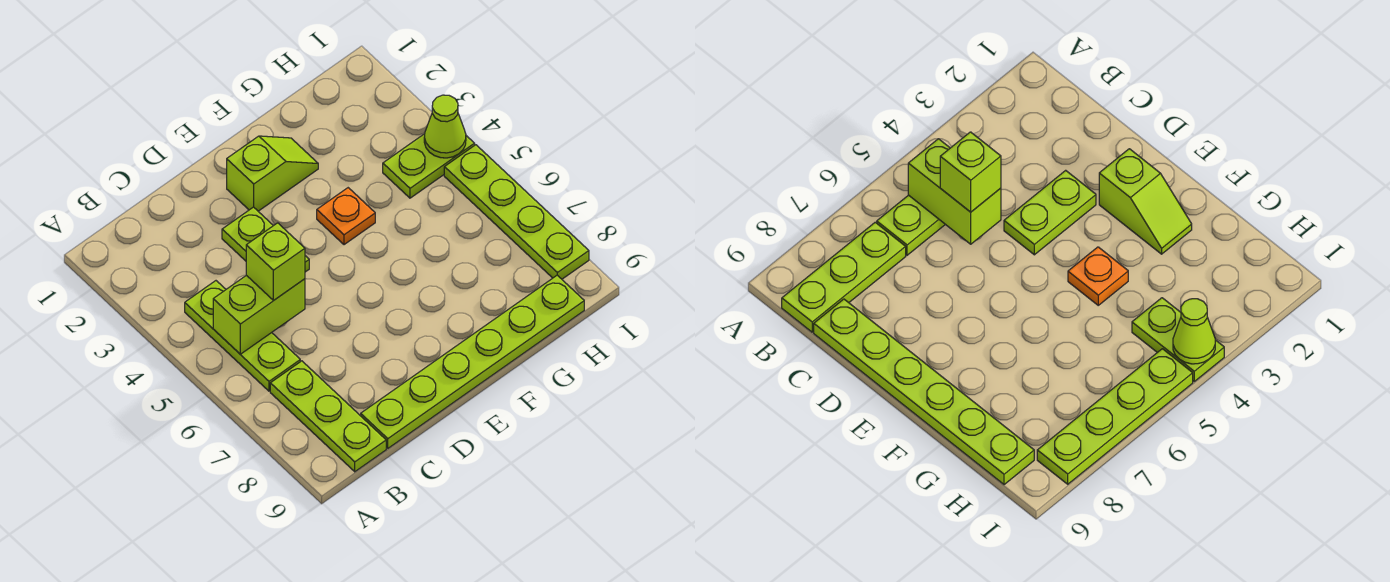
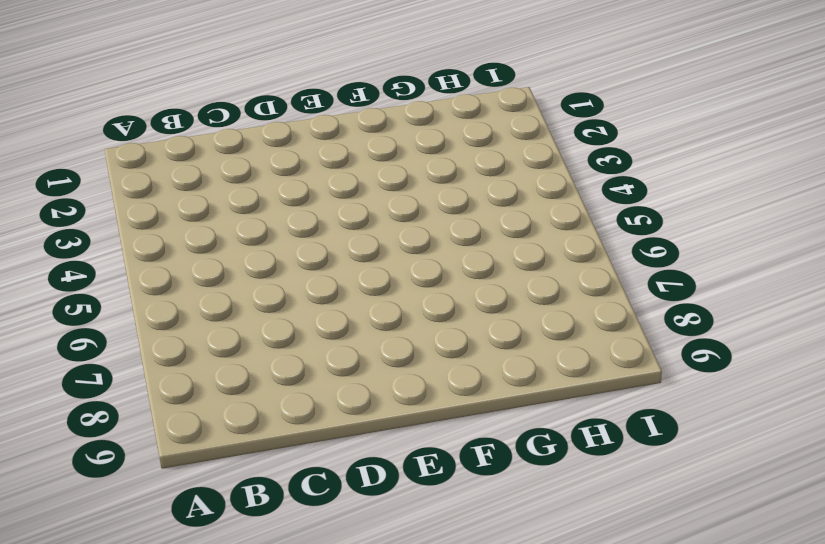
none -> lime plate B4:B6 level 1
none -> lime plate B7:B9 level 1

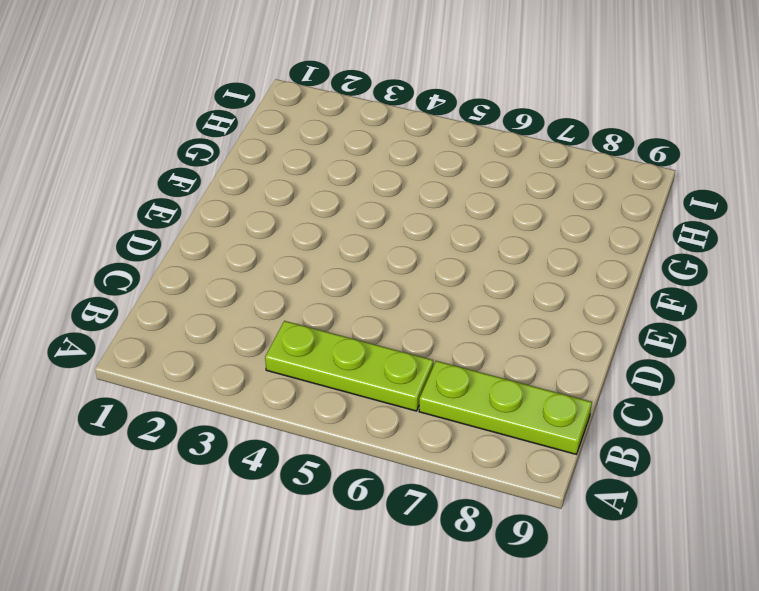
none -> lime plate C9:H9 level 1
none -> lime plate D3:D4 level 1

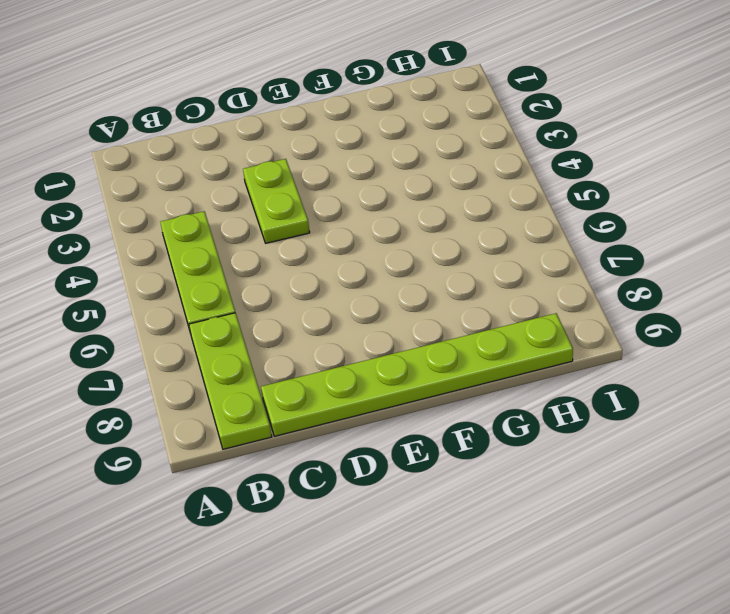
none -> lime slope E2:F2 level 1 top E
none -> orange plate F4 level 1

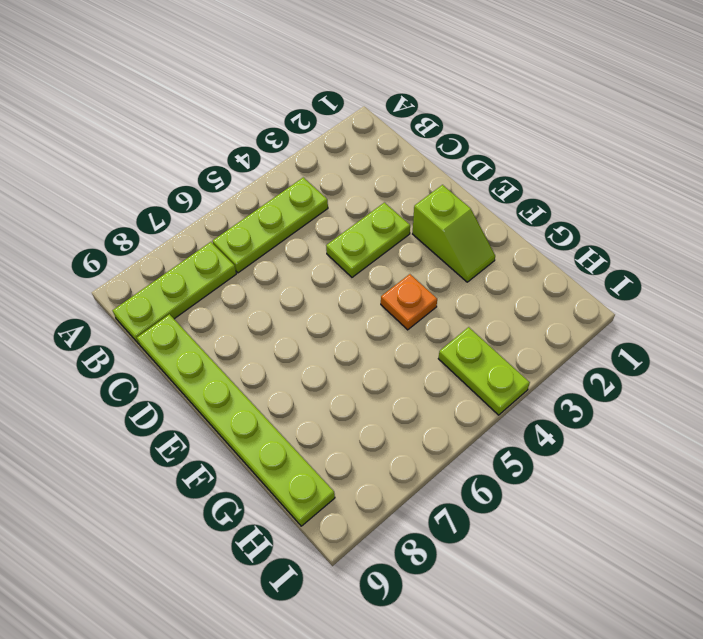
none -> lime plate I5:I8 level 1
none -> lime brick B5:C5 level 2

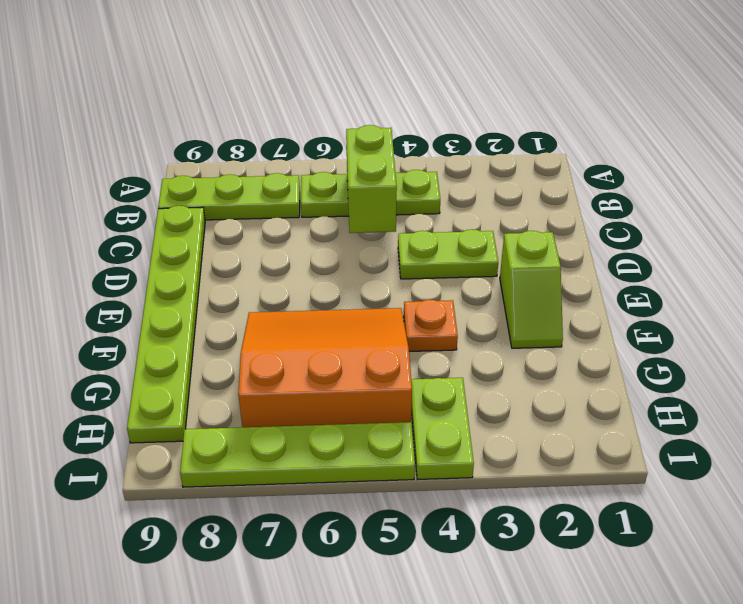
orange slope F5:H7 level 1 top H -> none
none -> lime cone I4 level 2
none -> lime brick C5 level 3

